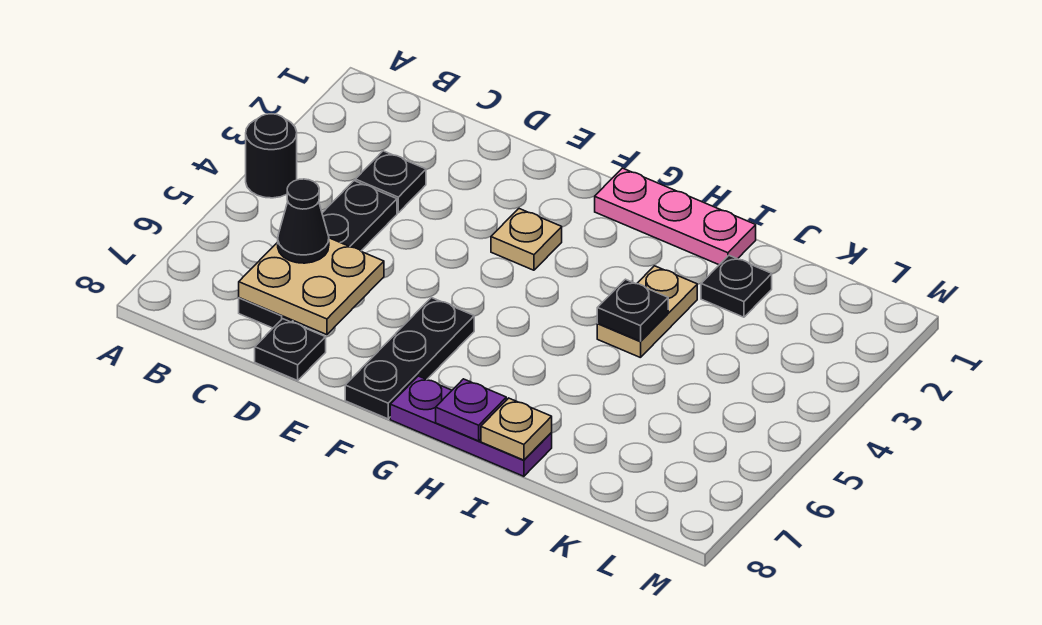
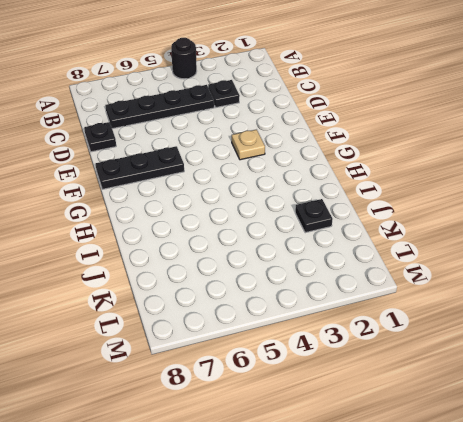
none -> pink plate G1:I1 level 1
none -> purple plate G8:I8 level 1
none -> tan plate I3:I4 level 1

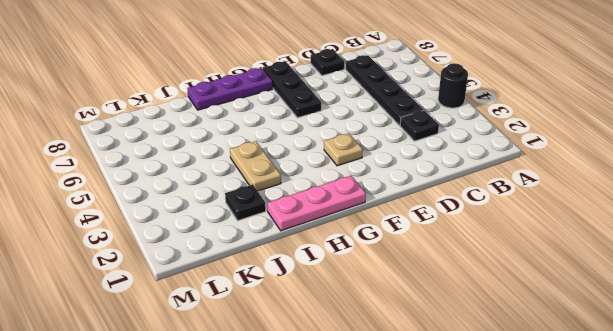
none -> tan plate C6:D7 level 2
none -> purple plate H8 level 2
none -> black plate I4 level 2

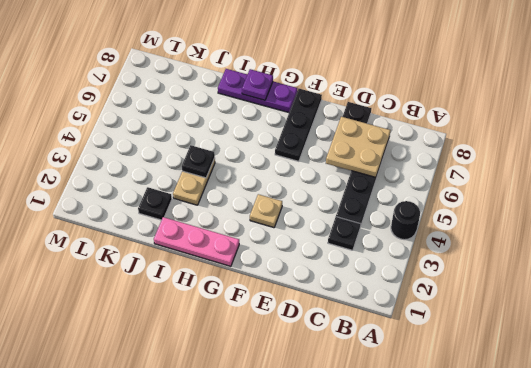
none -> tan plate I8 level 2
none -> black cone C6 level 3

